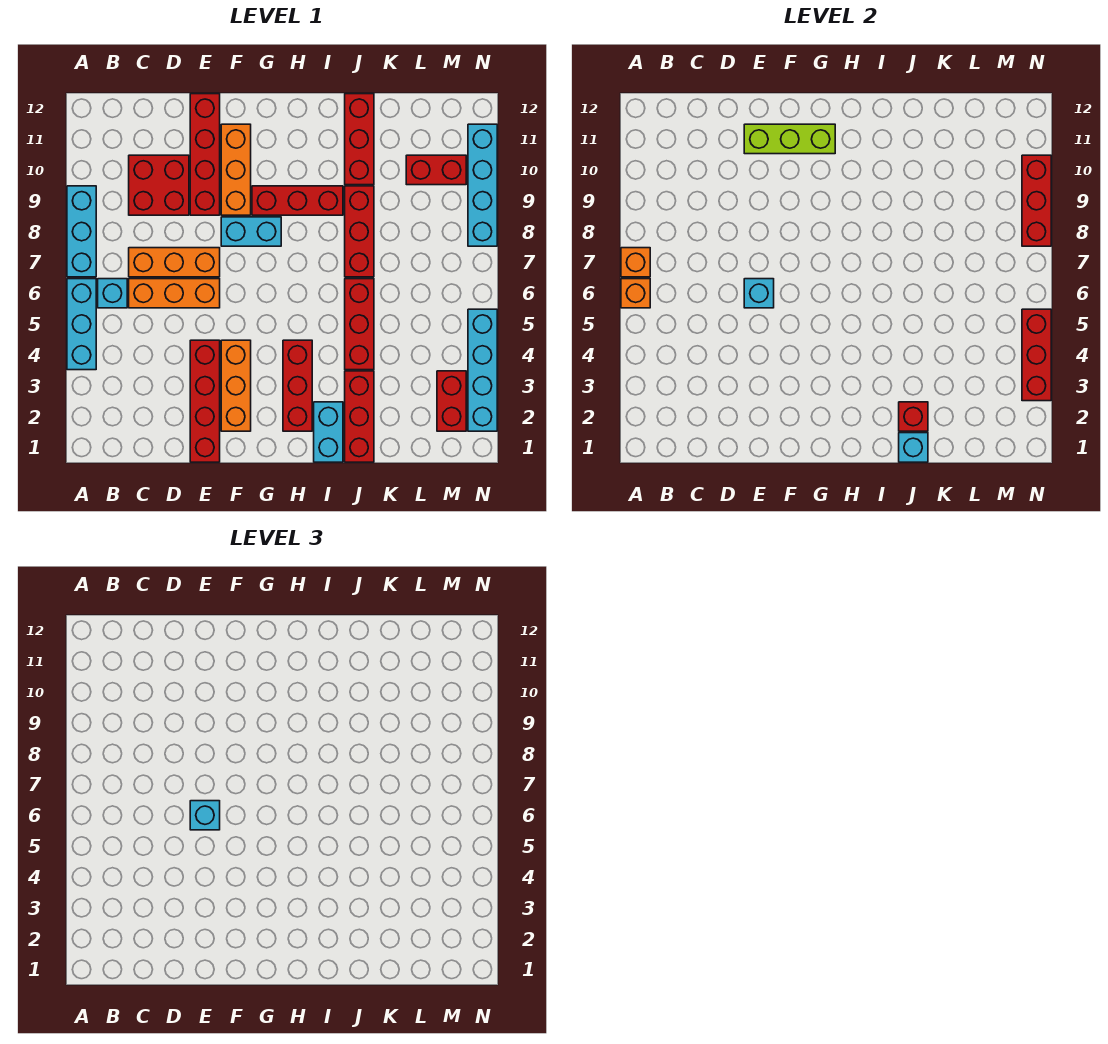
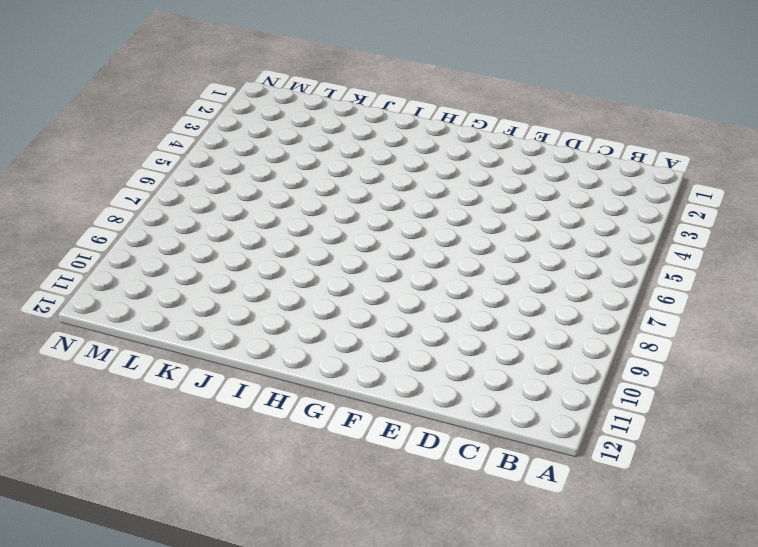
none -> cyan brick A4:A6 level 1
none -> cyan brick A7:A9 level 1
none -> cyan brick B6 level 1
none -> orange brick C6:E6 level 1

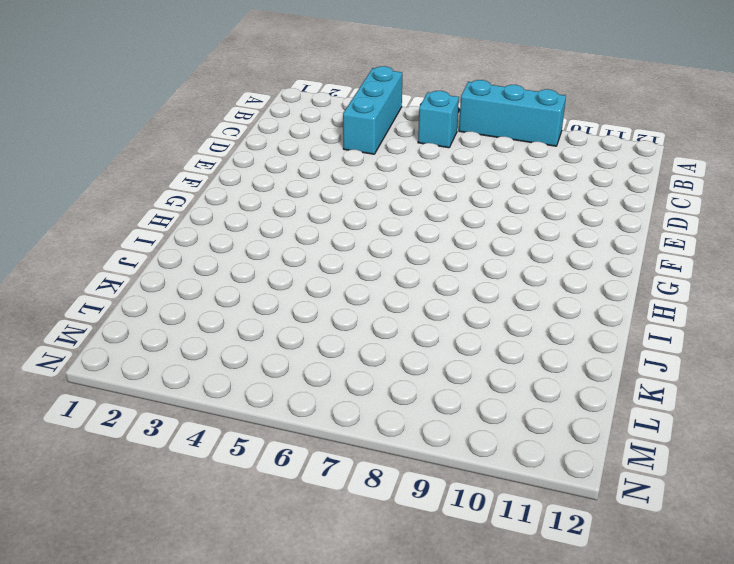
cyan brick A4:C4 level 1 -> cyan brick A4:A6 level 1
none -> orange brick C6:E6 level 1
none -> orange brick C7:E7 level 1
none -> red brick C9:D10 level 1
none -> red brick E1:E4 level 1

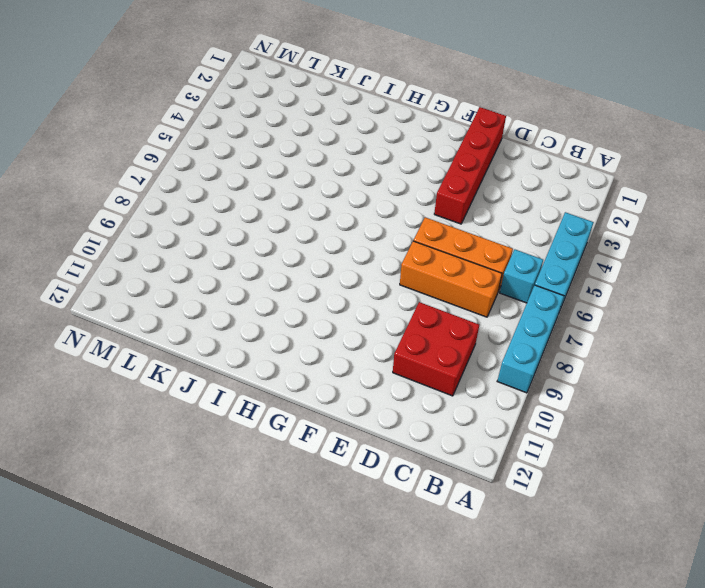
none -> red brick E9:E12 level 1
none -> orange brick F2:F4 level 1
none -> cyan brick F8:G8 level 1
none -> orange brick F9:F11 level 1

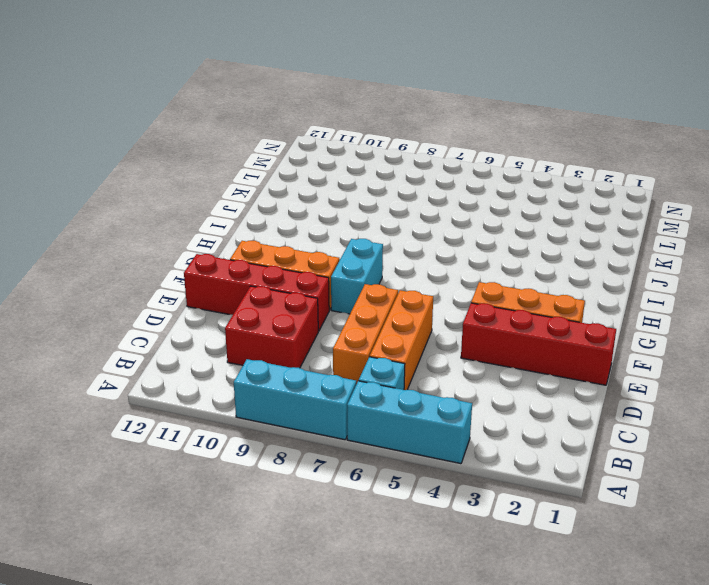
none -> red brick G9:I9 level 1
none -> red brick H2:H4 level 1
none -> cyan brick I1:I2 level 1
none -> red brick J1:J3 level 1

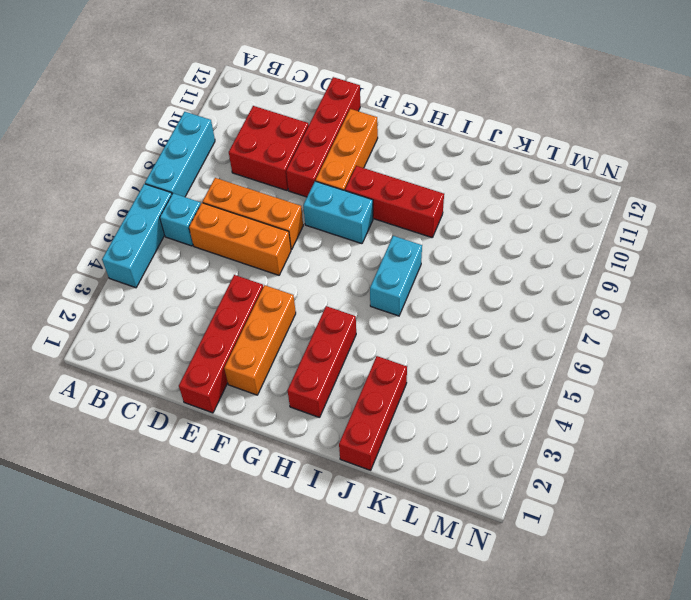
cyan brick I6:I7 level 1 -> cyan brick I1:I2 level 1
none -> red brick J4:J6 level 1
none -> red brick J7:J9 level 1
none -> red brick J10:J12 level 1
none -> red brick L10:M10 level 1

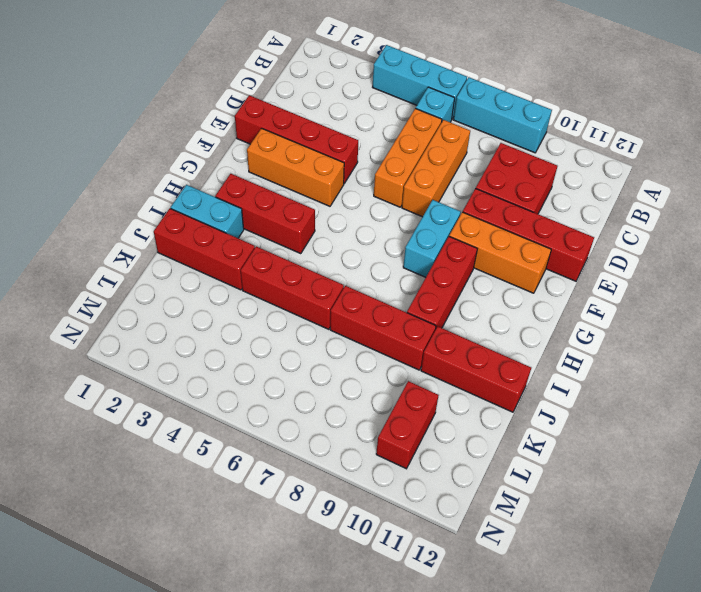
none -> red brick M2:M3 level 1
none -> cyan brick N2:N5 level 1
none -> cyan brick N8:N11 level 1
none -> orange brick A6 level 2

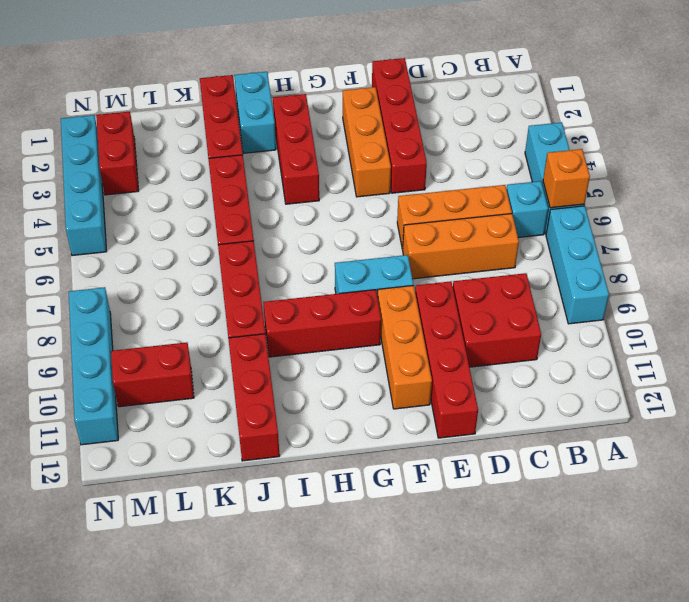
none -> orange brick A7 level 2
none -> cyan brick E6 level 2
none -> lime brick E11:G11 level 2
none -> cyan brick J1 level 2

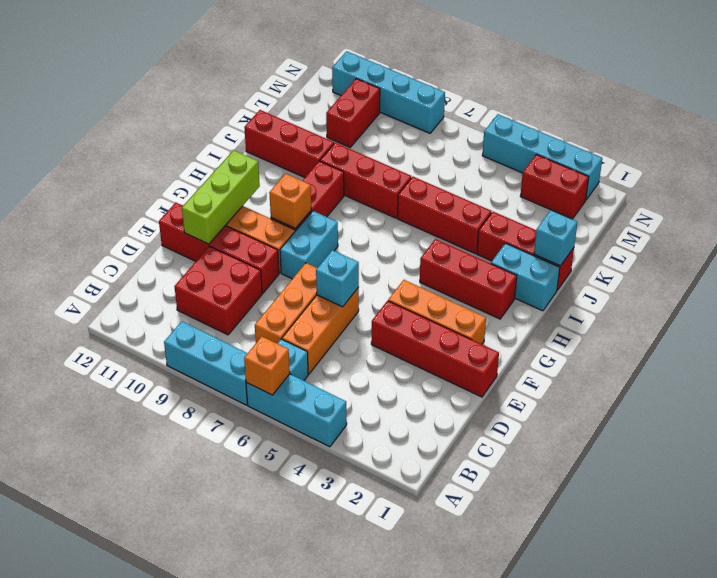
orange brick G9 level 2 -> orange brick A7 level 2
none -> red brick J2 level 2
none -> red brick N3:N5 level 2
none -> red brick N8:N10 level 2
none -> cyan brick E6 level 3

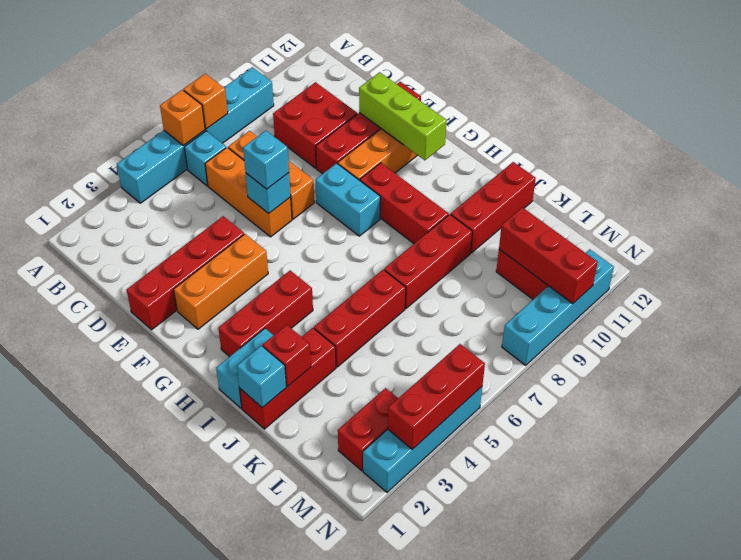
red brick L10:N10 level 2 -> red brick N8:N10 level 2

